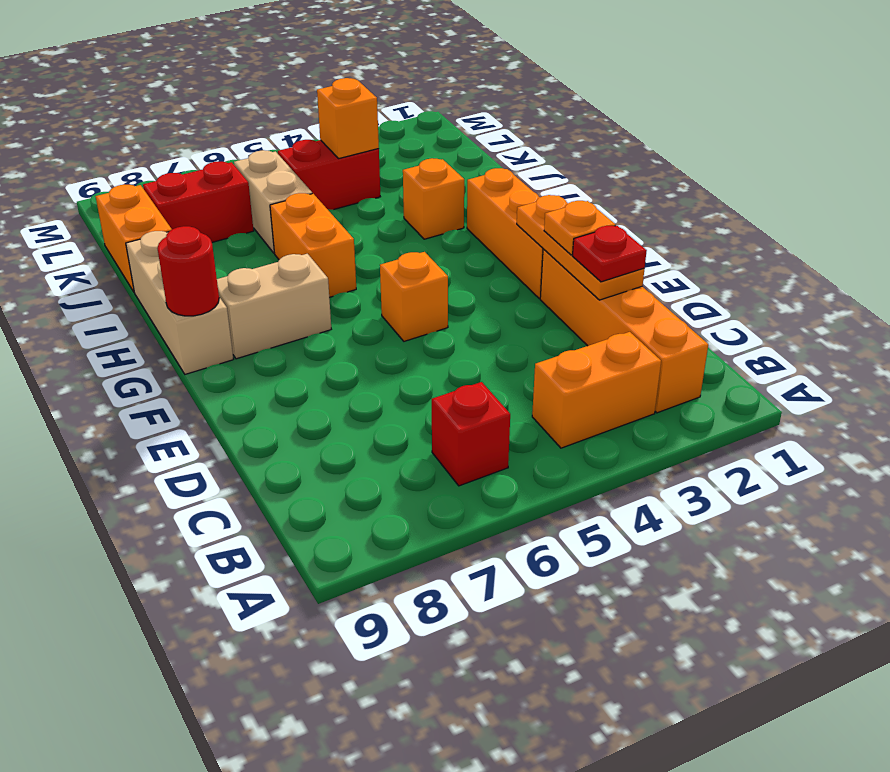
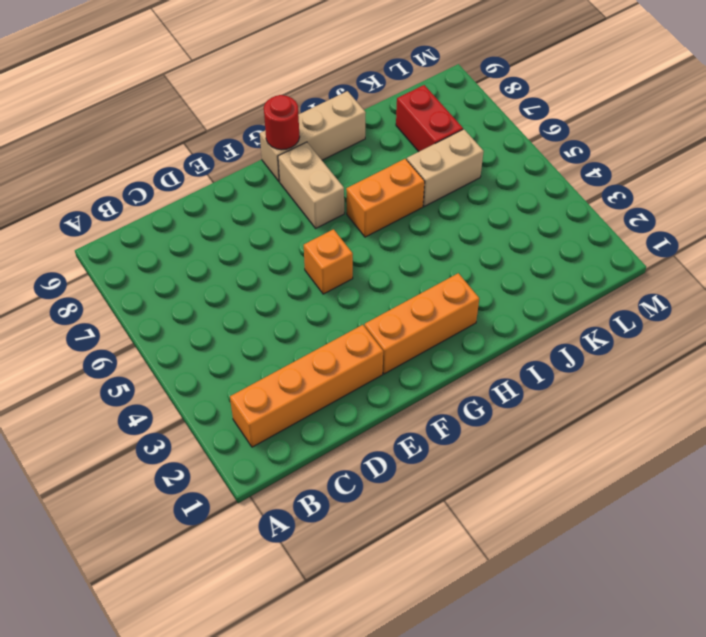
none -> orange brick B3:B4 level 1
none -> red brick B6 level 1
none -> orange brick I3 level 1

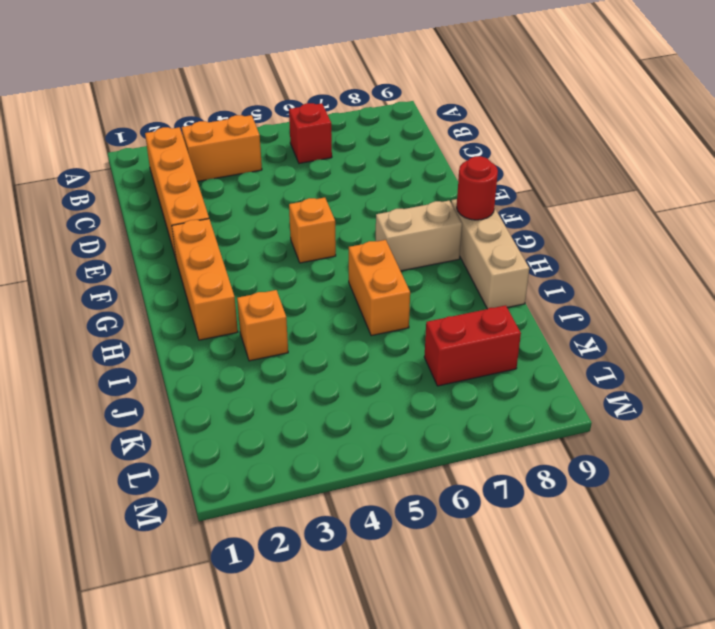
none -> tan brick J6:K6 level 1
none -> orange brick J9:K9 level 1
none -> red brick K4:K5 level 1

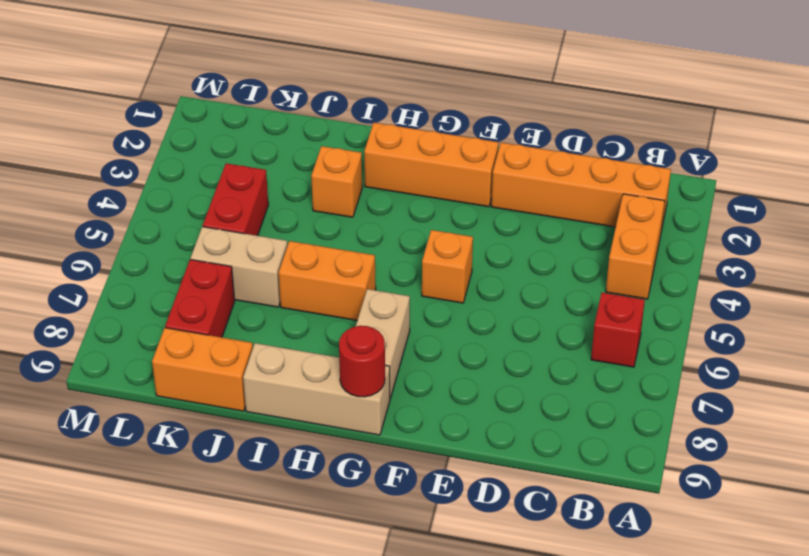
none -> orange plate D2:F2 level 2
none -> orange brick K4 level 2
none -> red plate D2 level 3

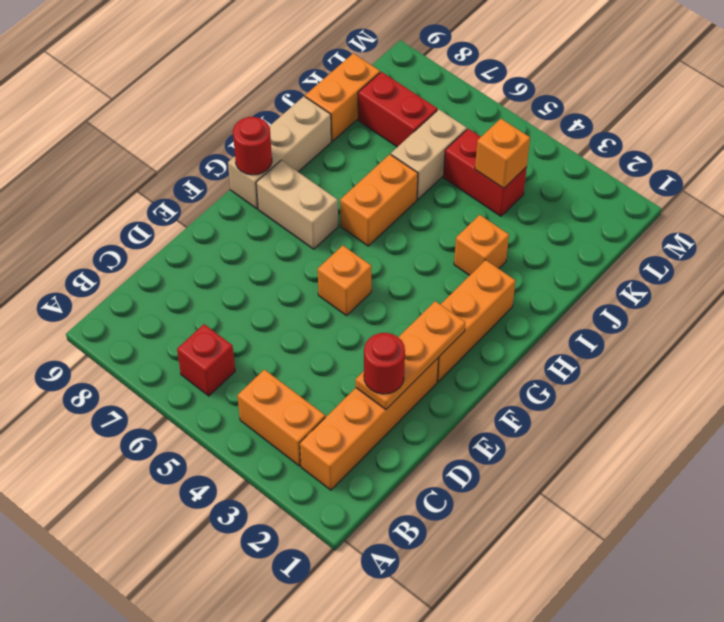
red round brick D2 level 3 -> red plate D2 level 3
none -> orange plate E2 level 3

